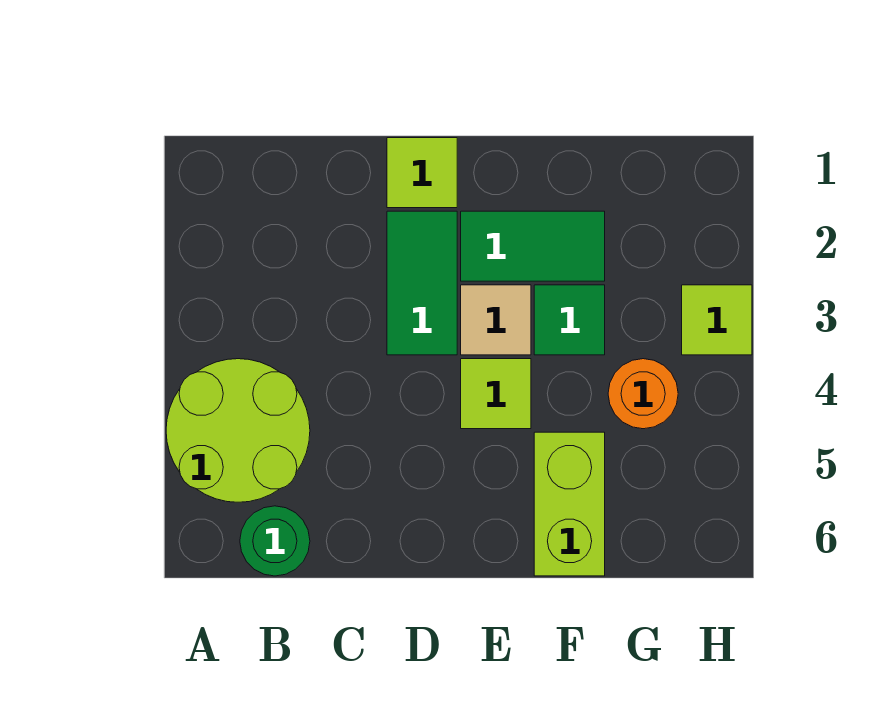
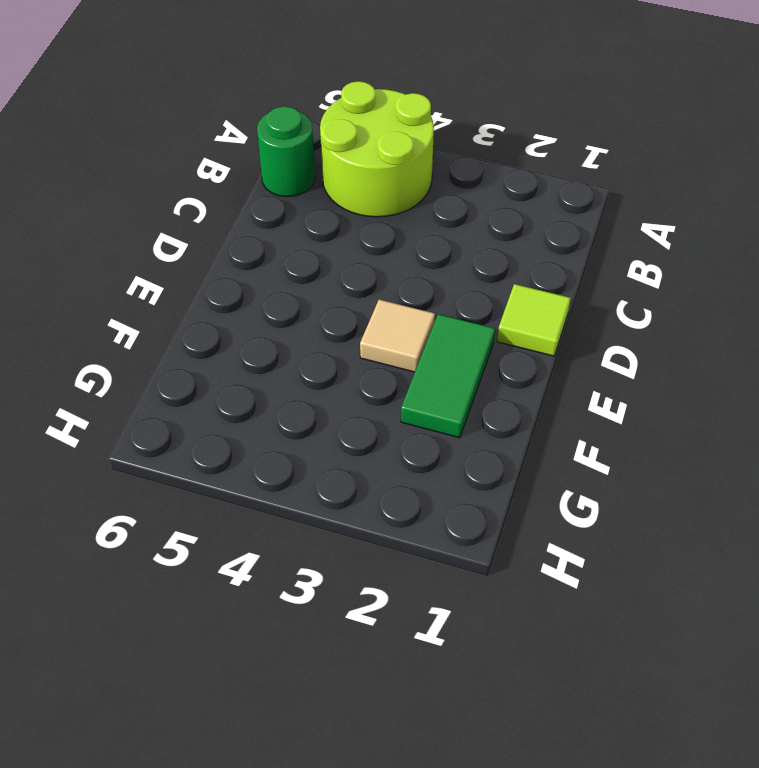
none -> green tile D2:D3 level 1
none -> lime tile E4 level 1

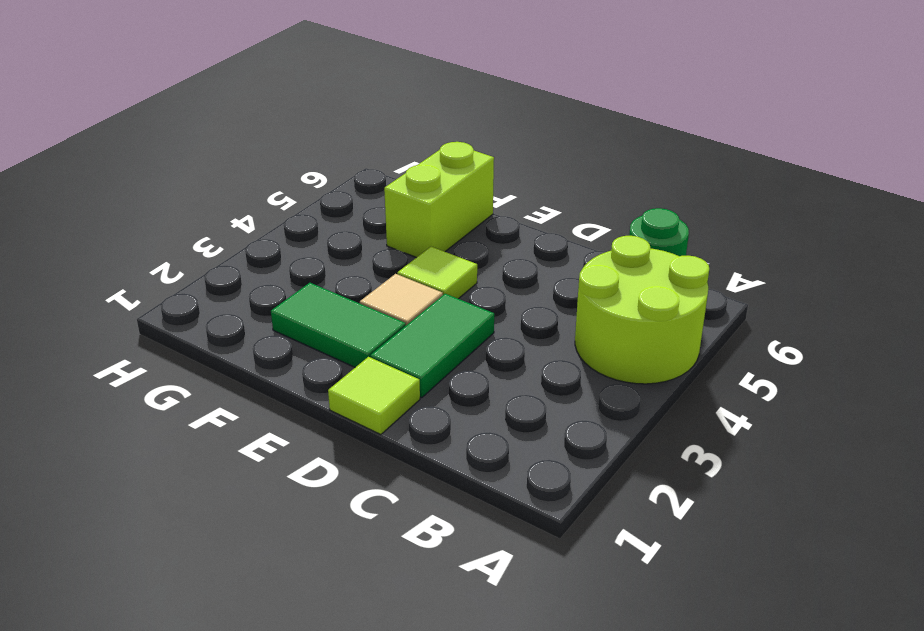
none -> green tile F3 level 1
none -> orange round brick G4 level 1

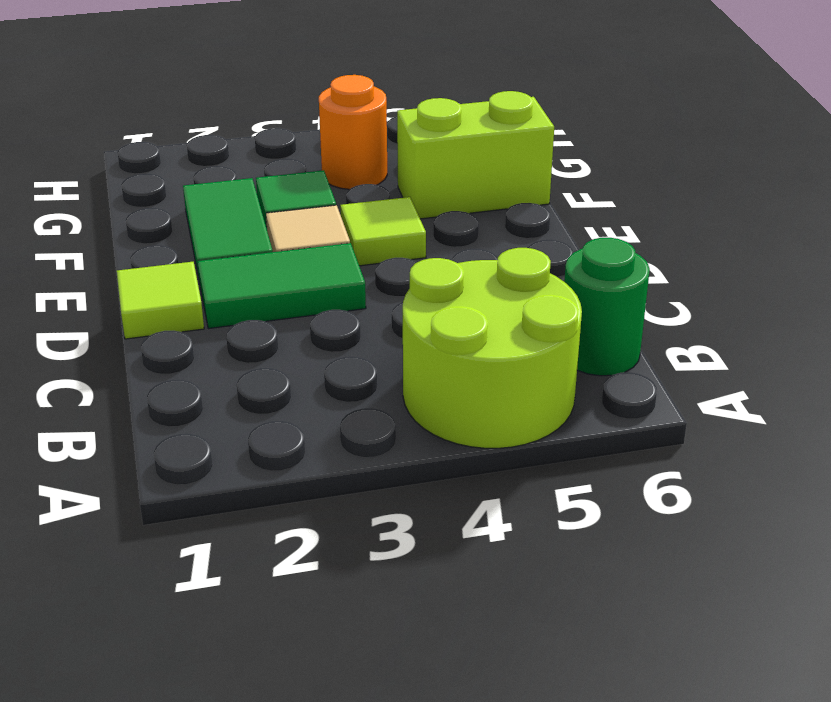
none -> lime tile H3 level 1

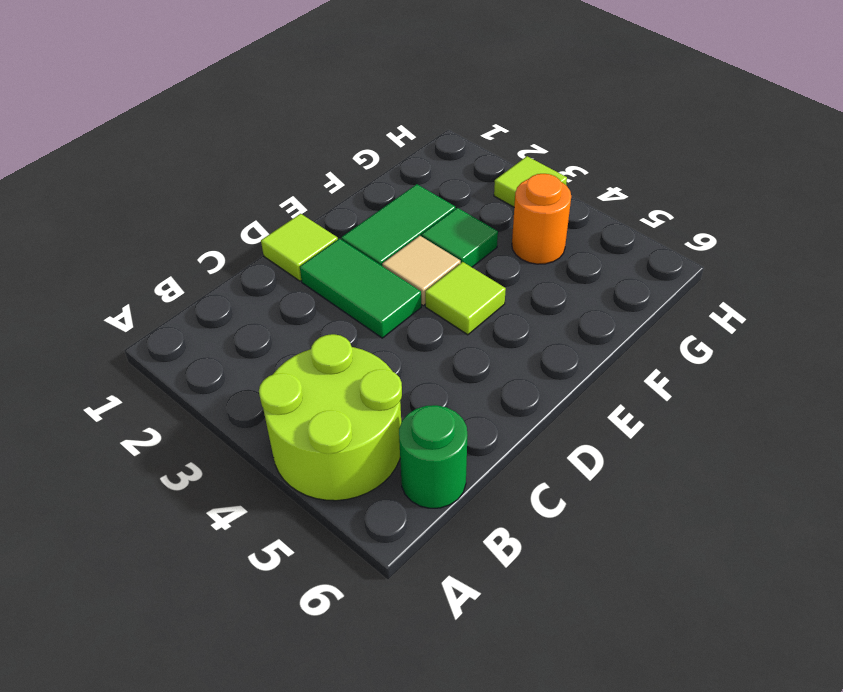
none -> lime brick F5:F6 level 1

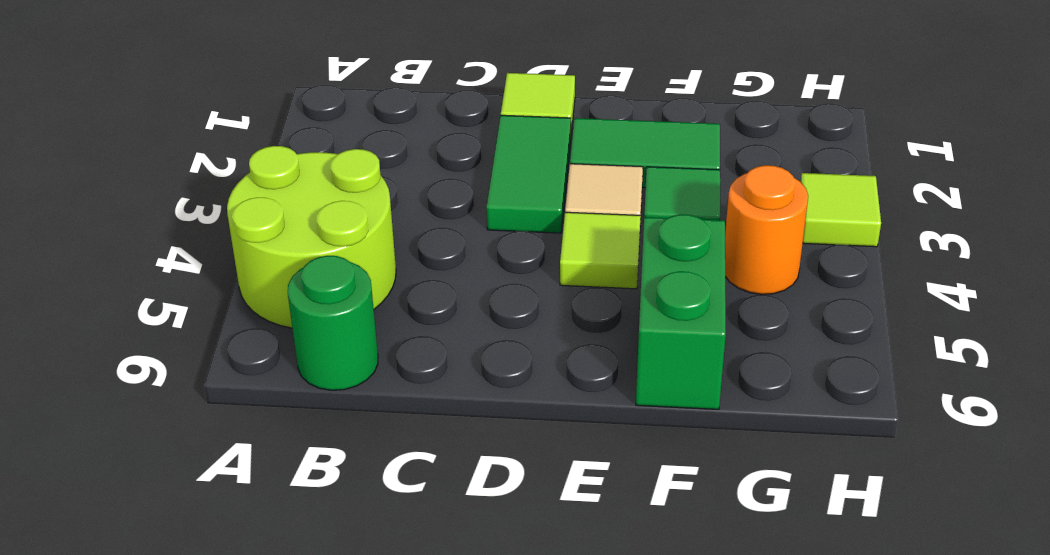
green brick F5:F6 level 1 -> lime brick F5:F6 level 1

